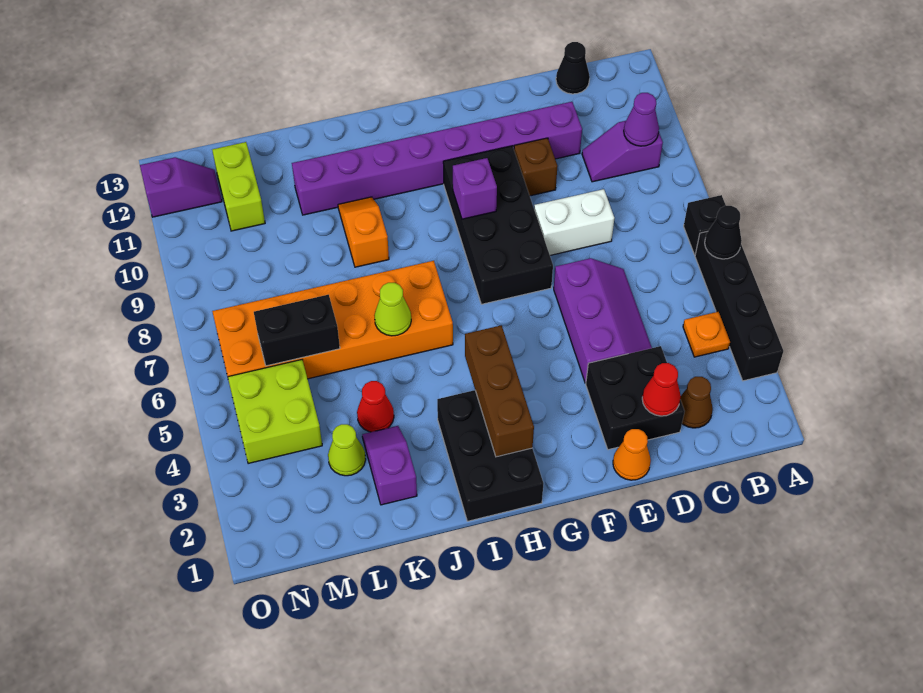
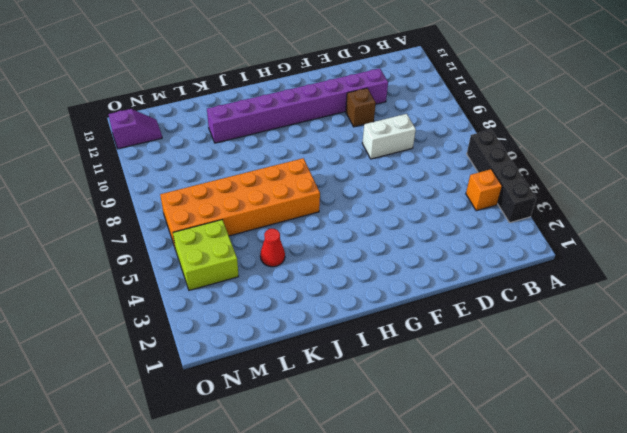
orange brick B4 level 1 -> orange plate B4 level 1
none -> black brick A7 level 1
none -> purple slope B10:C10 level 1 top B
none -> brown cone C2 level 1

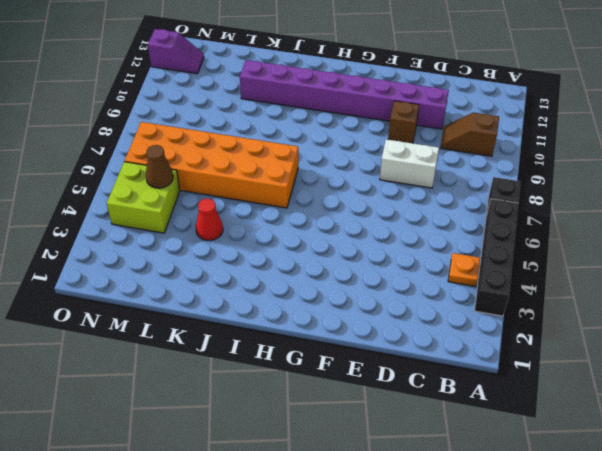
brown slope B10:C10 level 1 top B -> purple slope B10:C10 level 1 top B
brown cone M5 level 2 -> brown cone C2 level 1
none -> black cone C13 level 1
none -> black brick D2:E3 level 1
none -> purple slope D4:E6 level 1 top E

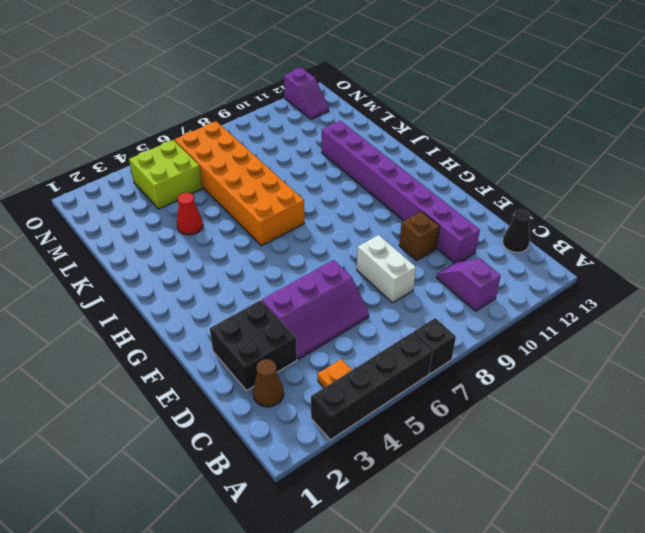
none -> orange cone E1 level 1
none -> black brick F7:G10 level 1
none -> black brick H1:I3 level 1

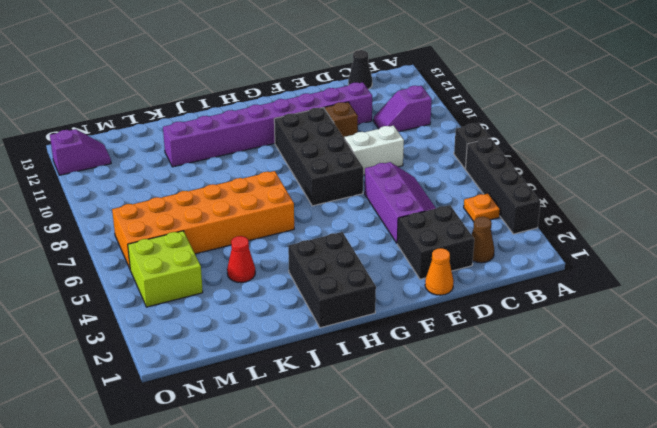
none -> orange slope J9:J10 level 1 top 9
none -> purple slope K2:K3 level 1 top 2
none -> lime cone L3 level 1

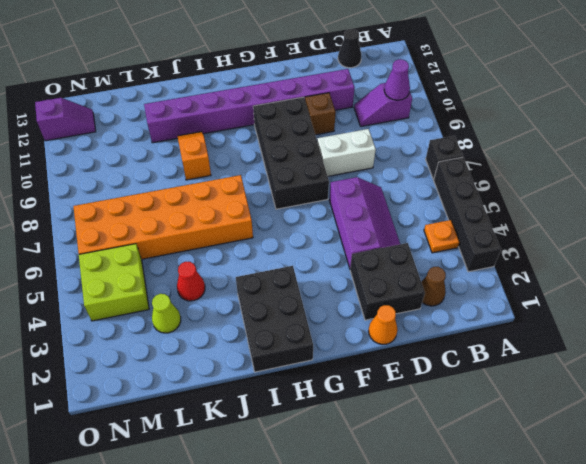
none -> purple slope K2:K3 level 1 top 2
none -> lime brick M11:M12 level 1
none -> black cone A6 level 2

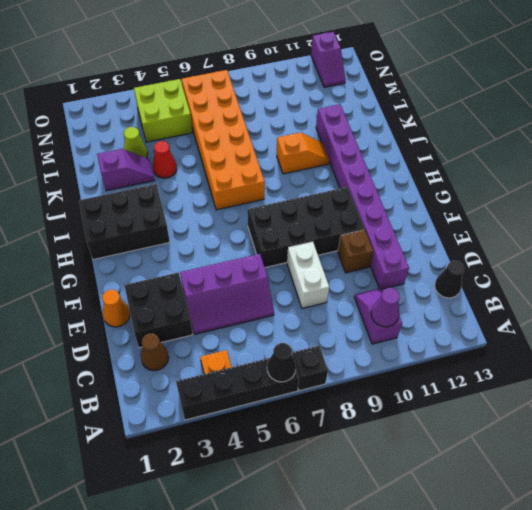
none -> lime brick M11:M12 level 1
none -> red cone D2 level 2
none -> purple brick G9 level 2

